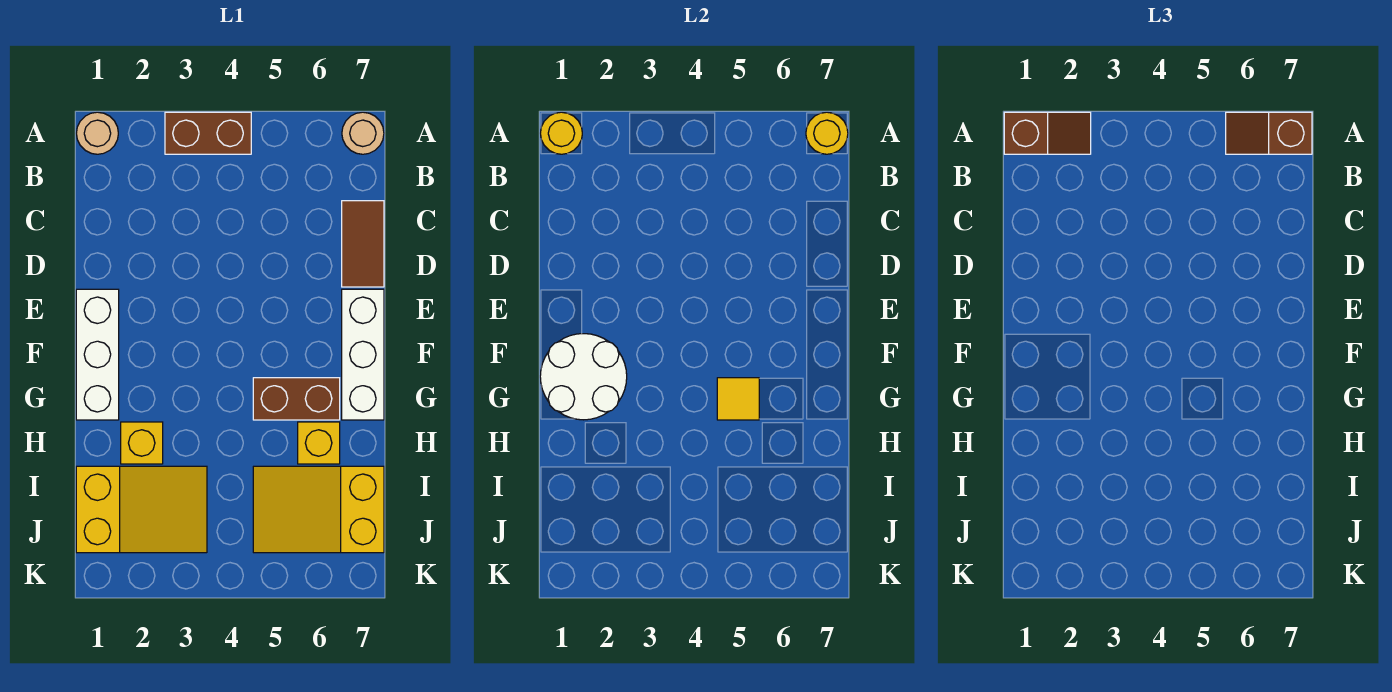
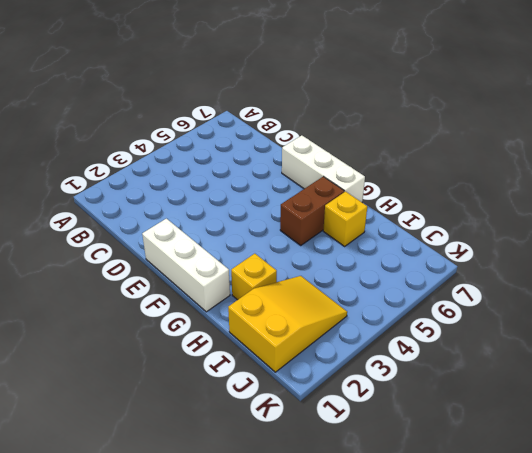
none -> tan round brick A1 level 1
none -> brown brick A3:A4 level 1
none -> tan round brick A7 level 1

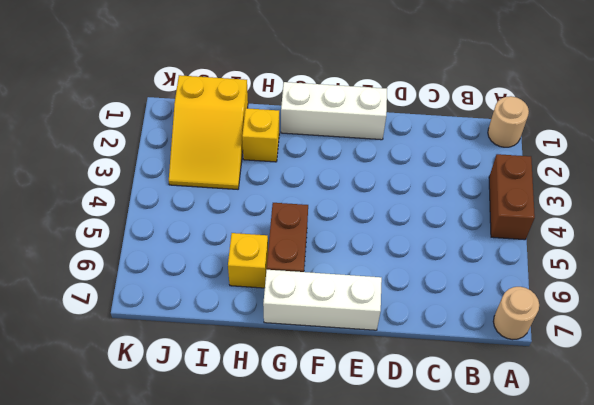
none -> brown tile C7:D7 level 1
none -> yellow slope I5:J7 level 1 top 7
none -> yellow round brick A1 level 2

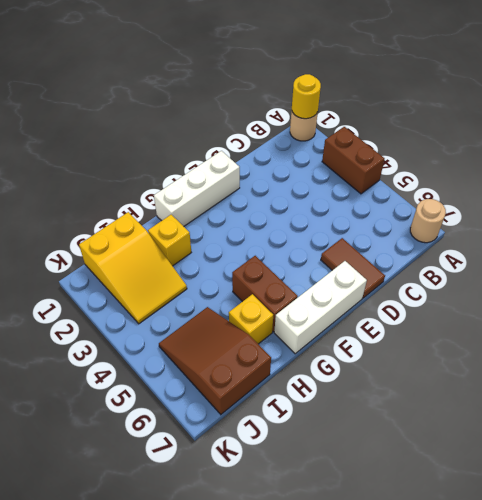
brown tile D6:D7 level 1 -> brown tile C7:D7 level 1
brown slope I5:J7 level 1 top 7 -> yellow slope I5:J7 level 1 top 7
none -> yellow round brick A7 level 2
none -> white round brick F1:G2 level 2
none -> yellow tile G5 level 2

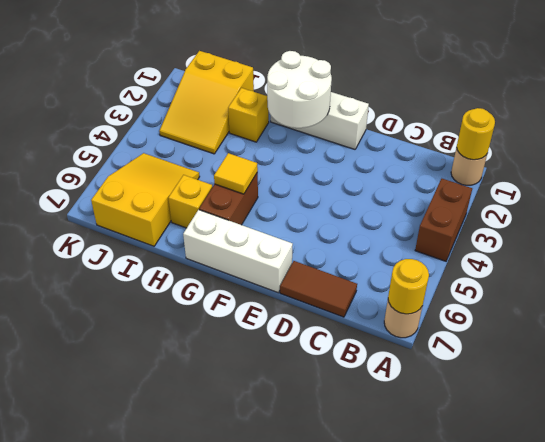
none -> brown slope A1:A2 level 3 top 1
none -> brown slope A6:A7 level 3 top 7

